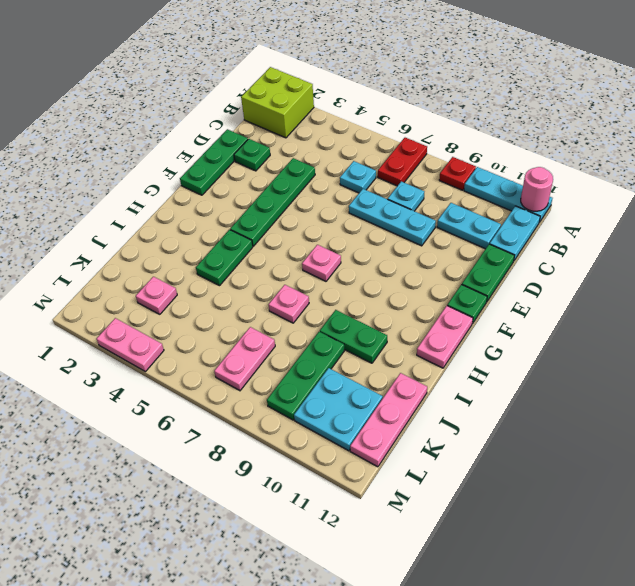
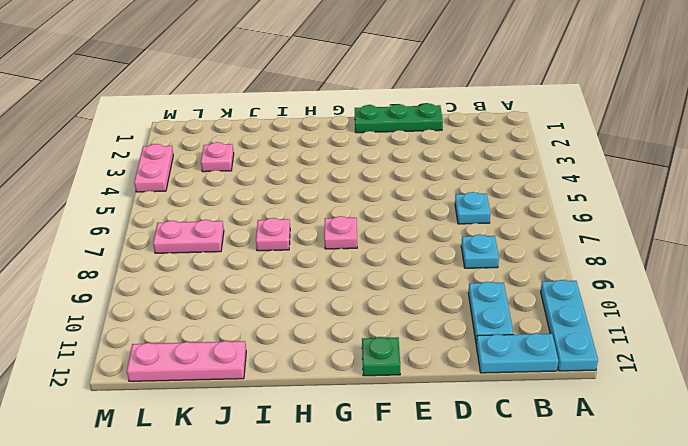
none -> lime brick A1:B2 level 1
none -> red plate A7:B7 level 1
none -> red plate A9 level 1

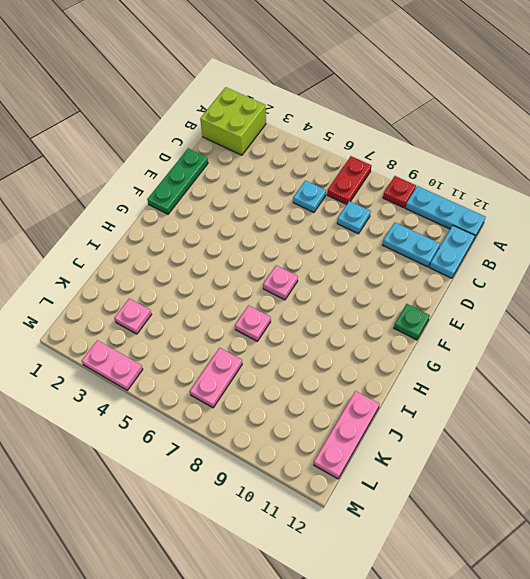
none -> green plate D2 level 1
none -> green plate D4:G4 level 1
none -> cyan plate D7:D9 level 1

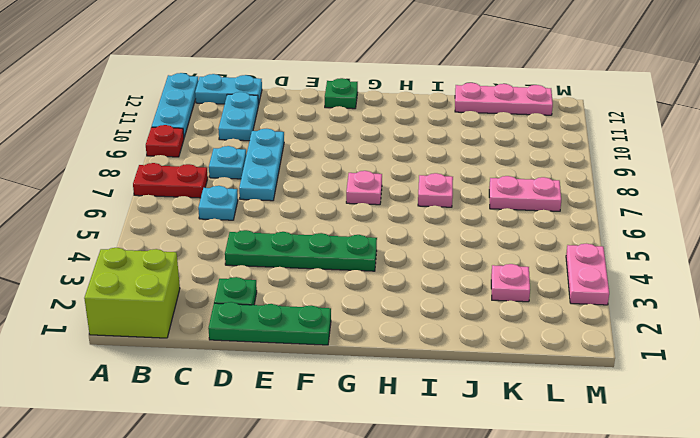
none -> green plate D12:E12 level 1
none -> pink plate G12:H12 level 1
none -> green plate H4:I4 level 1

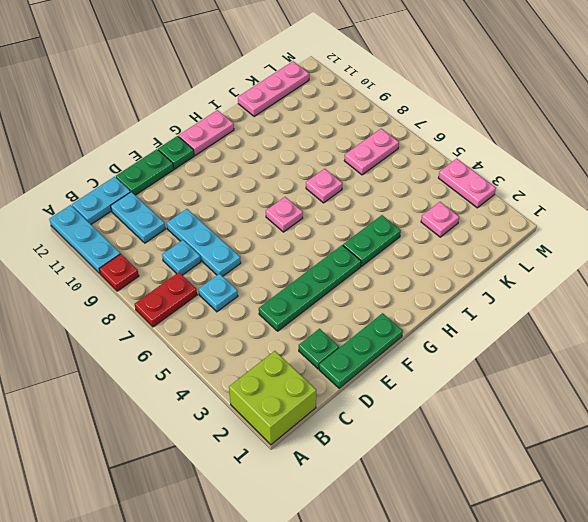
none -> green plate I9:I10 level 1
none -> green plate J9:L9 level 1
none -> cyan plate K10:L11 level 1

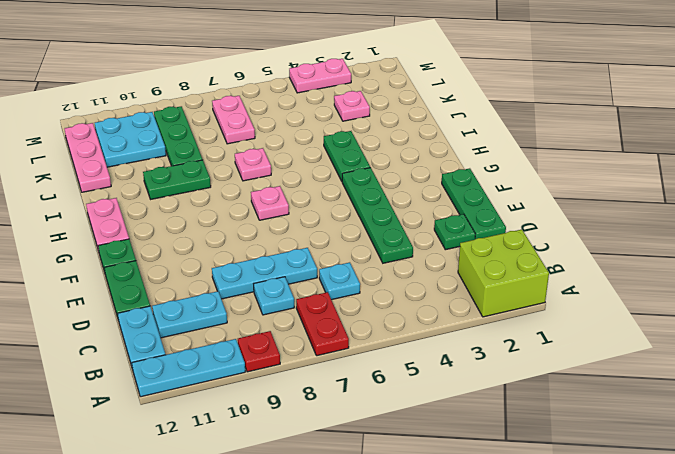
none -> pink round brick A12 level 2

